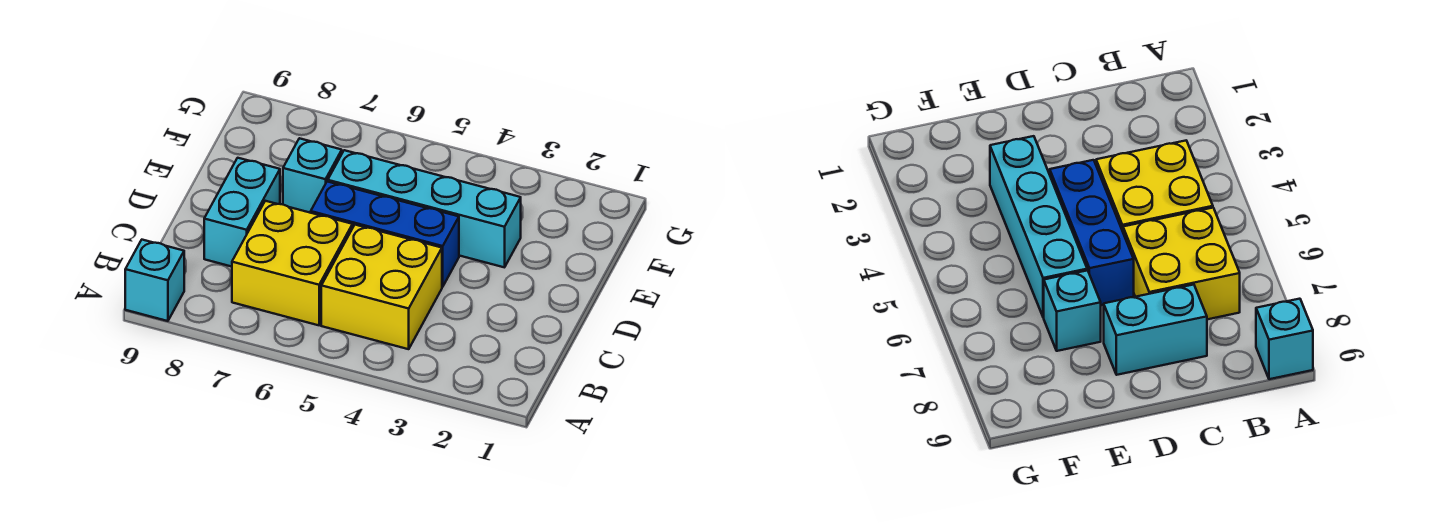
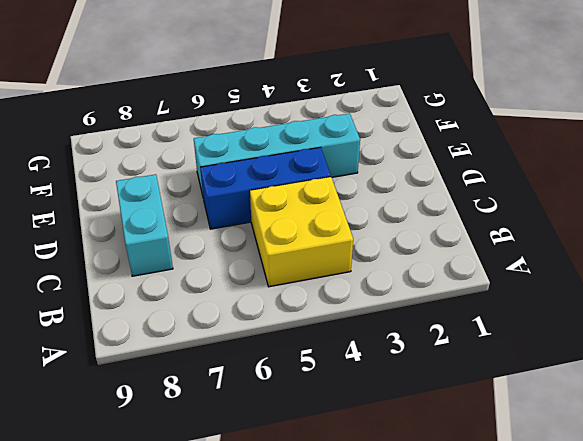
none -> cyan brick A9 level 1
none -> yellow brick B6:C7 level 1

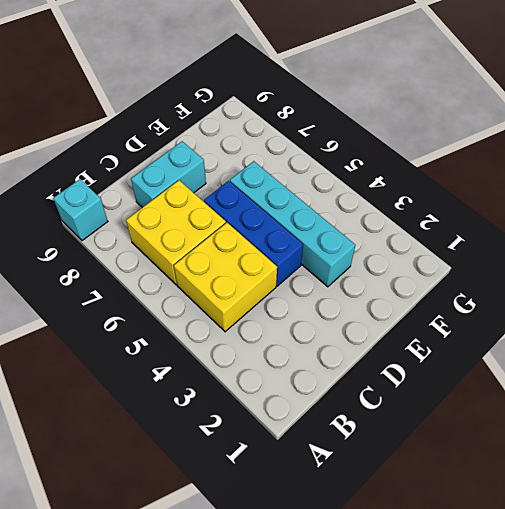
none -> cyan brick E7 level 1

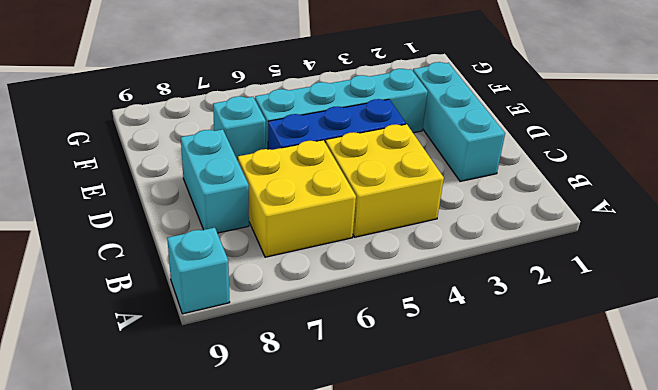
cyan brick C2:E2 level 1 -> none

